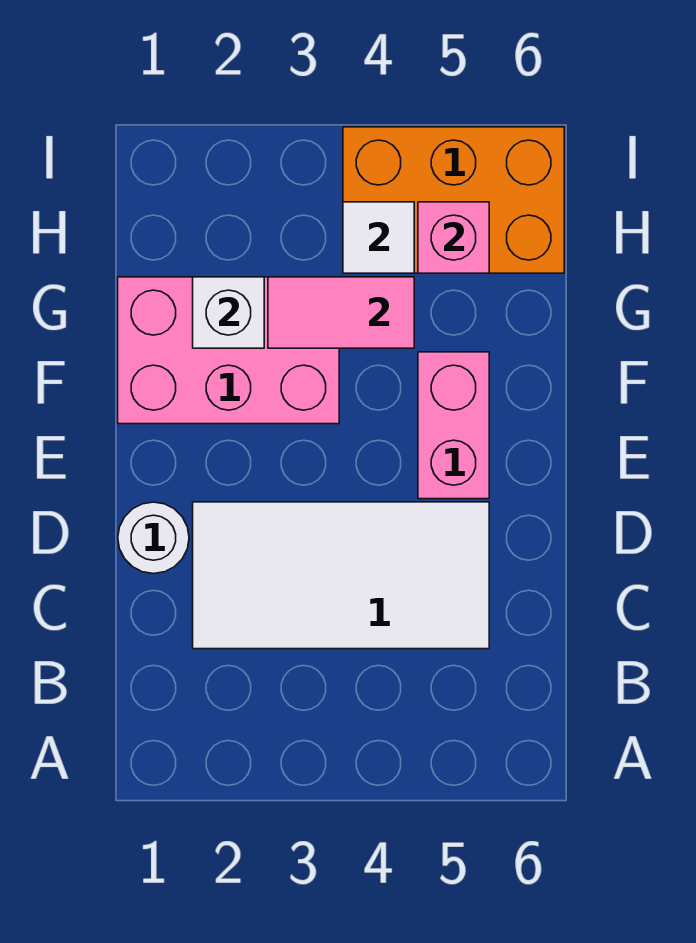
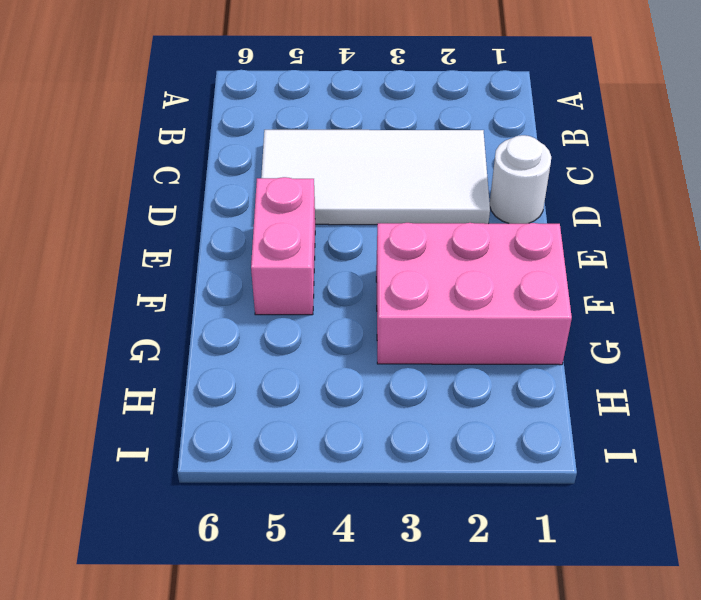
none -> orange brick H4:I6 level 1
none -> white brick G2 level 2

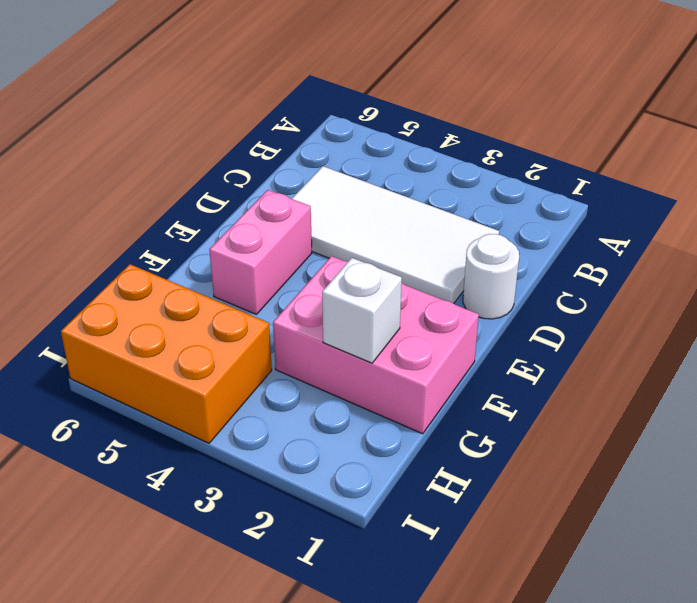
none -> pink tile G3:G4 level 2
none -> white tile H4 level 2

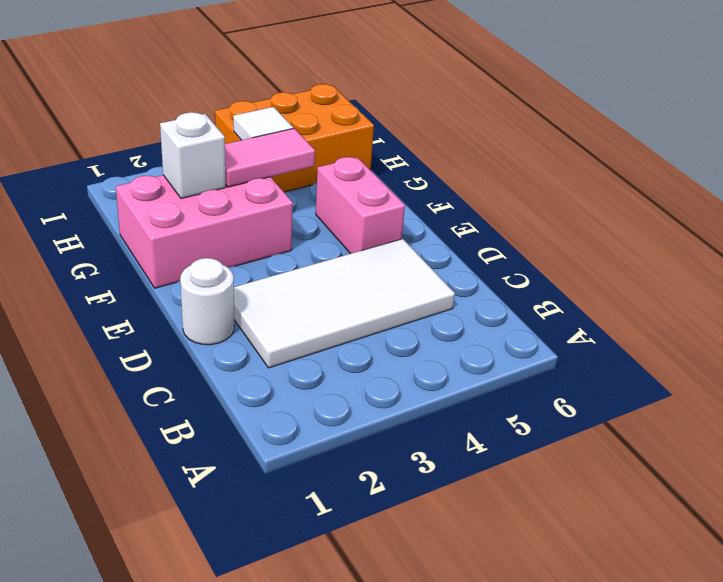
none -> pink brick H5 level 2

